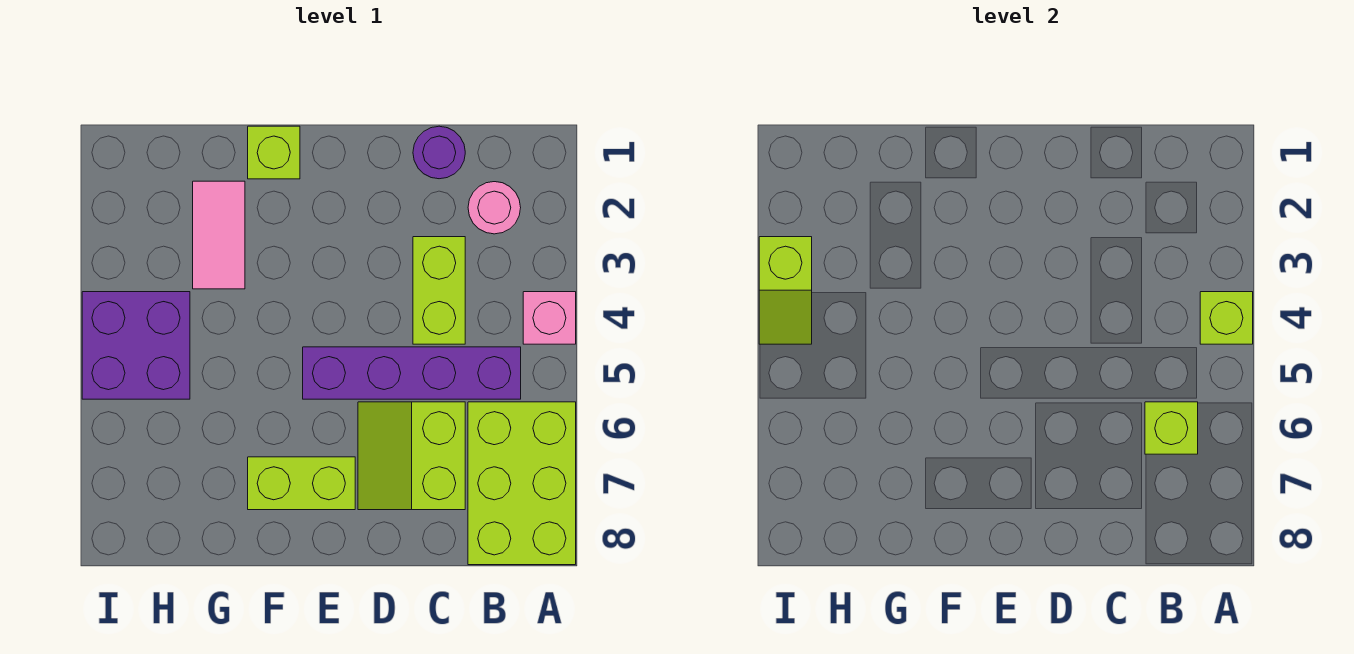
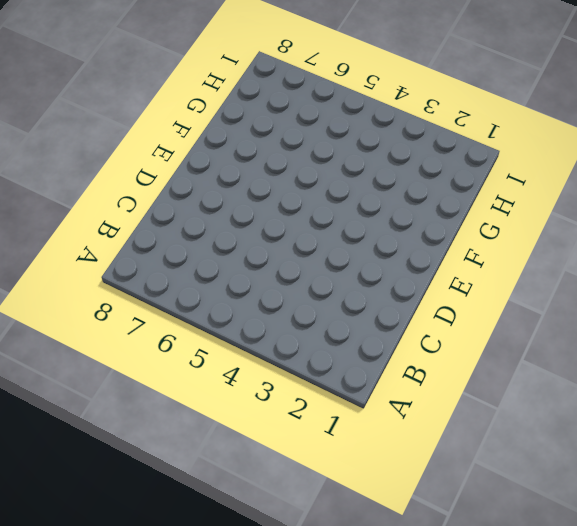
none -> pink brick A4 level 1
none -> lime brick A6:B8 level 1
none -> pink round brick B2 level 1

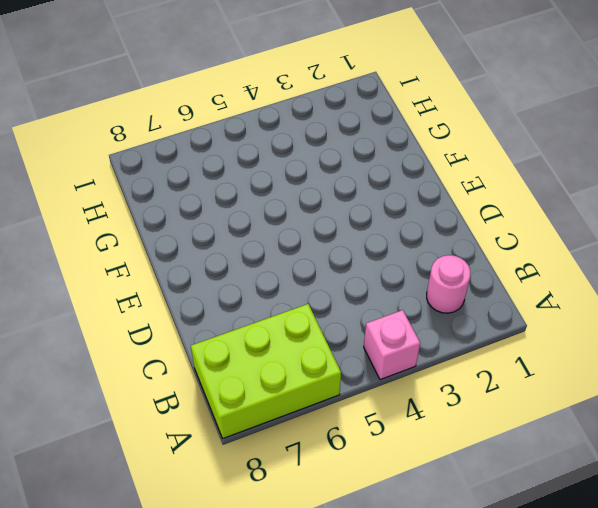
none -> purple brick B5:E5 level 1
none -> purple round brick C1 level 1
none -> lime brick C3:C4 level 1

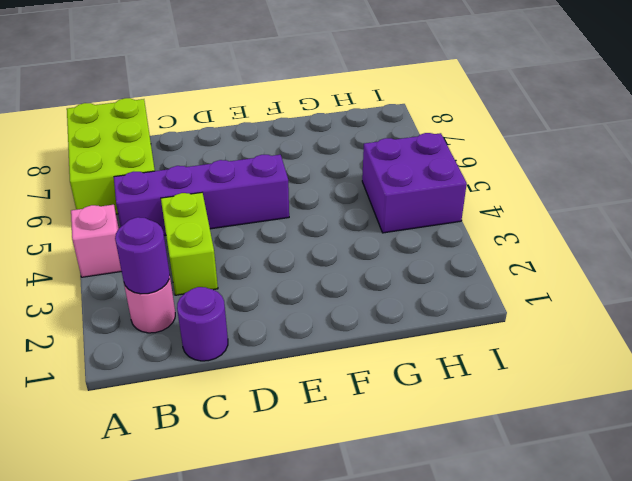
purple round brick B2 level 2 -> none
none -> lime slope C6:D7 level 1 top C
none -> lime brick E7:F7 level 1
none -> lime brick F1 level 1

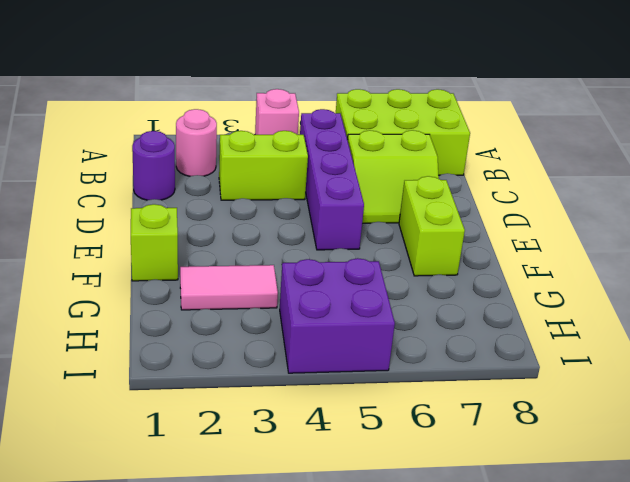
none -> lime brick A4 level 2
none -> lime brick B6 level 2
none -> lime slope I3:I4 level 2 top 3

